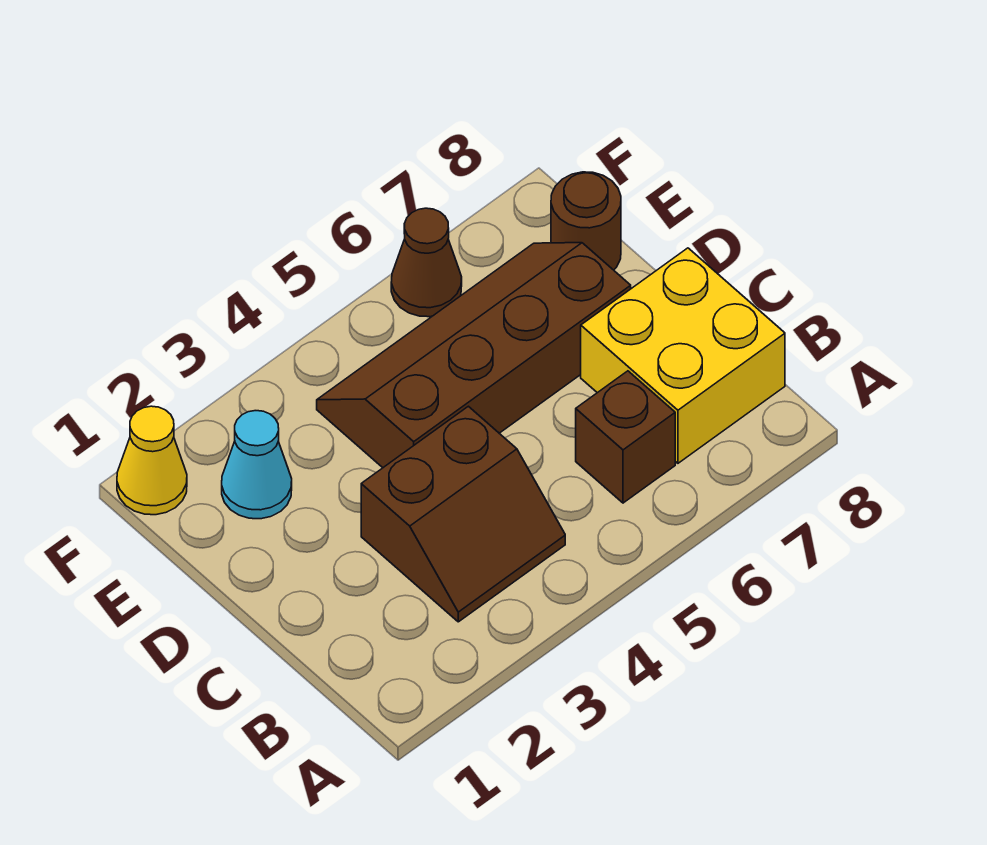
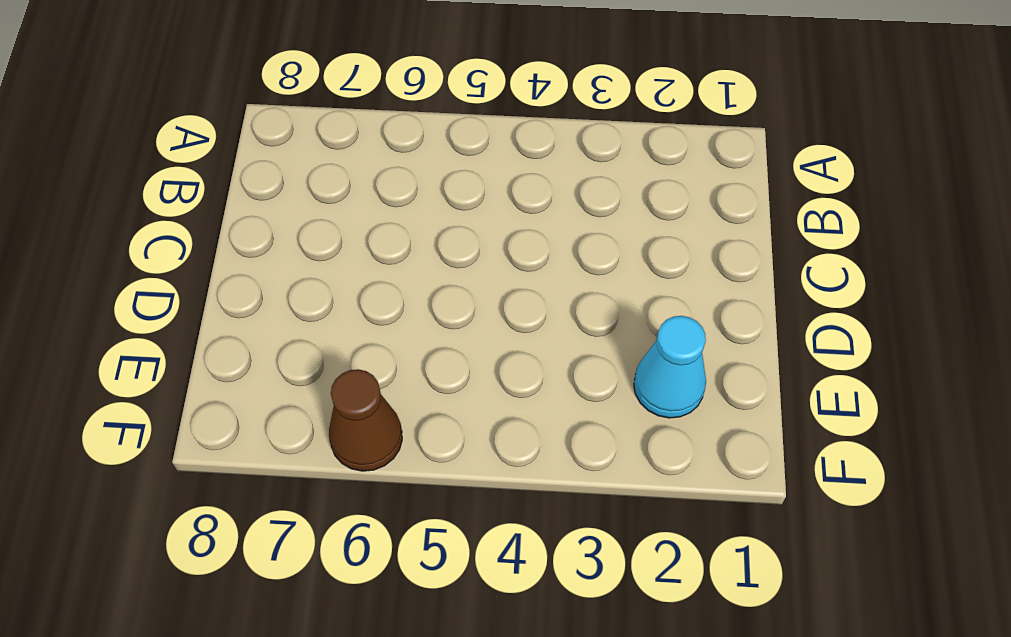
none -> brown slope B3:C4 level 1 top C
none -> brown brick B6 level 1

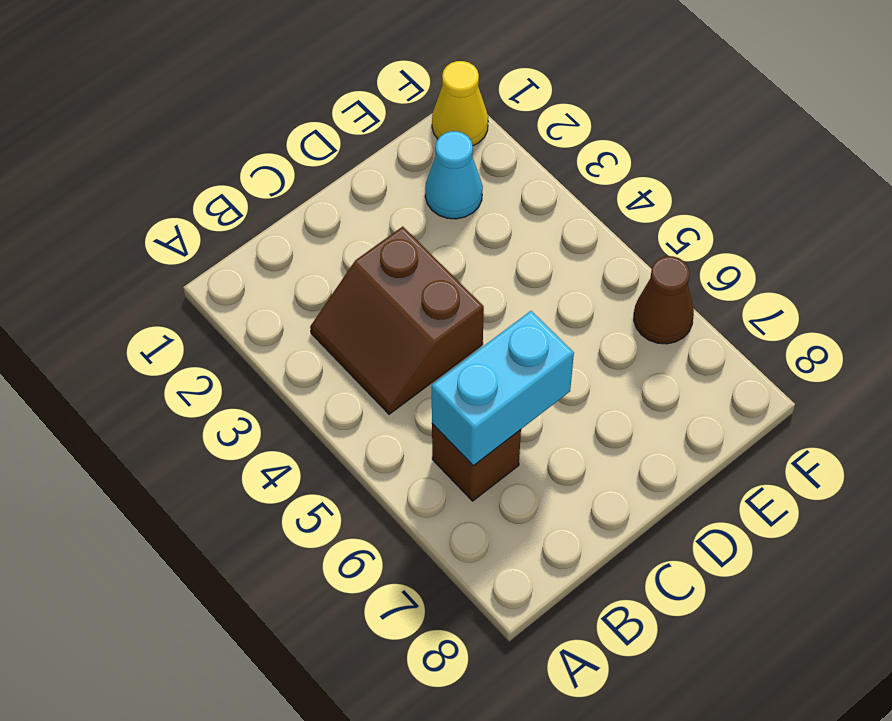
cyan brick B6:C6 level 2 -> none
none -> yellow brick B7:C8 level 1
none -> brown slope D4:E7 level 1 top D

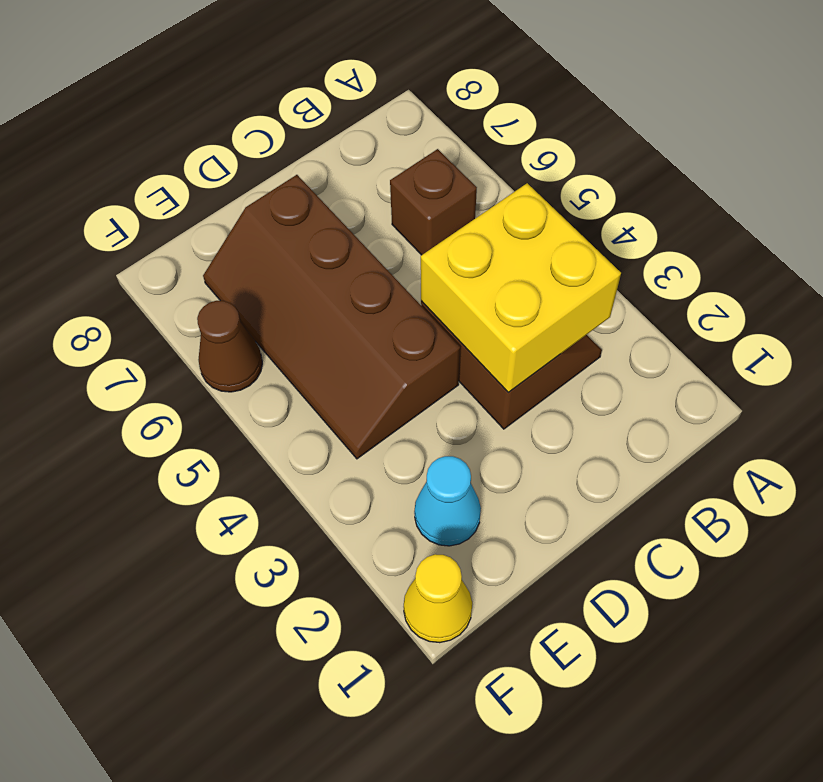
yellow brick B3:C4 level 2 -> yellow brick B7:C8 level 1
none -> brown round brick E8 level 1

